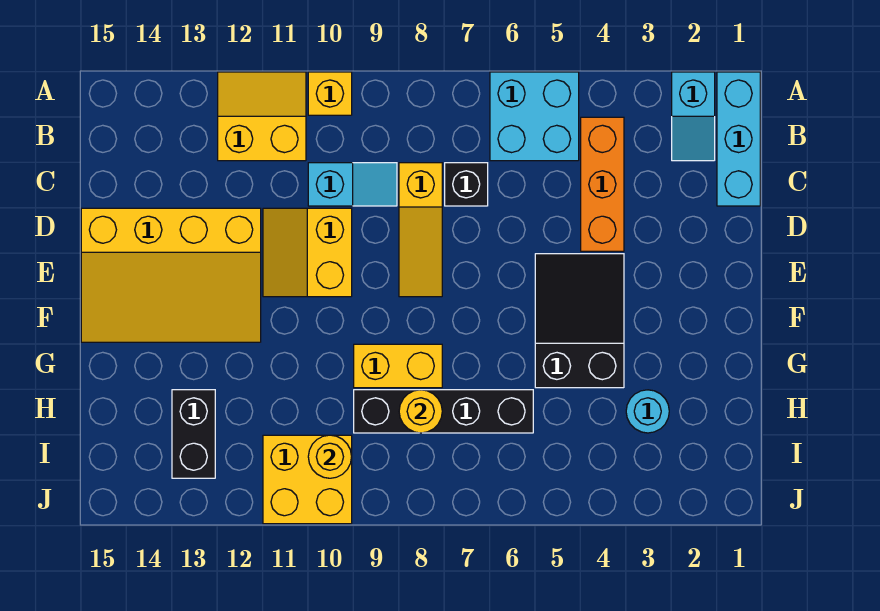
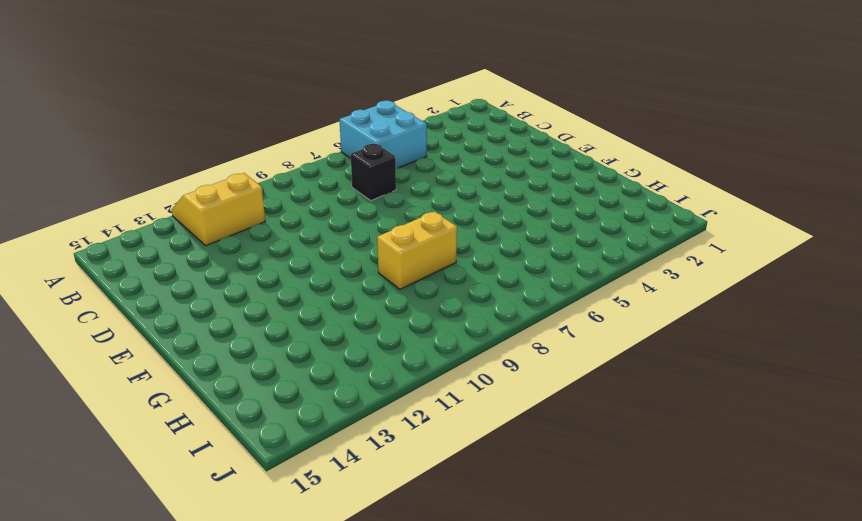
none -> cyan brick A1:C1 level 1
none -> cyan slope A2:B2 level 1 top A
none -> yellow brick A10 level 1

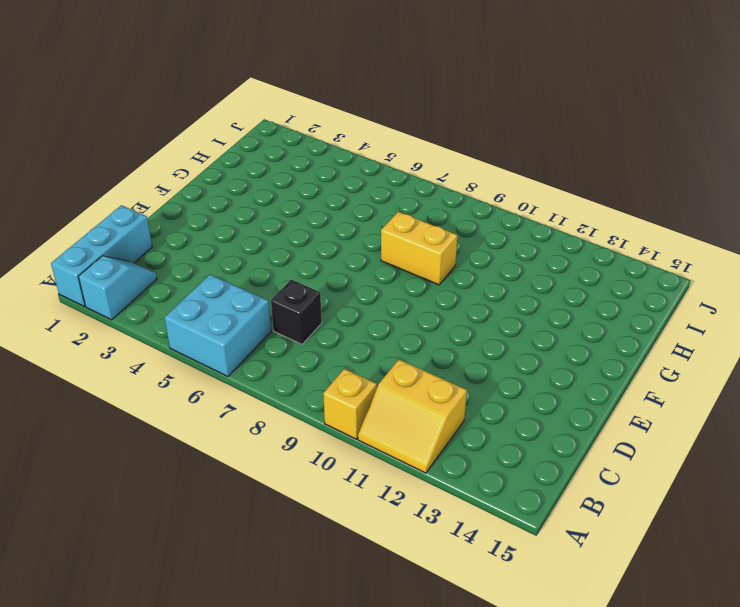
none -> orange brick B4:D4 level 1
none -> yellow slope C8:E8 level 1 top C
none -> cyan slope C9:C10 level 1 top 10

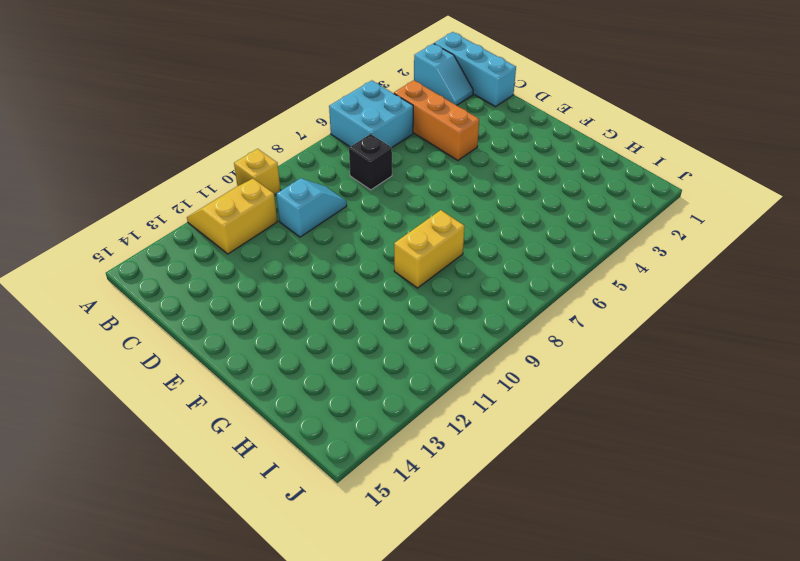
none -> yellow slope C8:E8 level 1 top C
none -> yellow slope D10:E11 level 1 top 10
none -> yellow slope D12:F15 level 1 top D

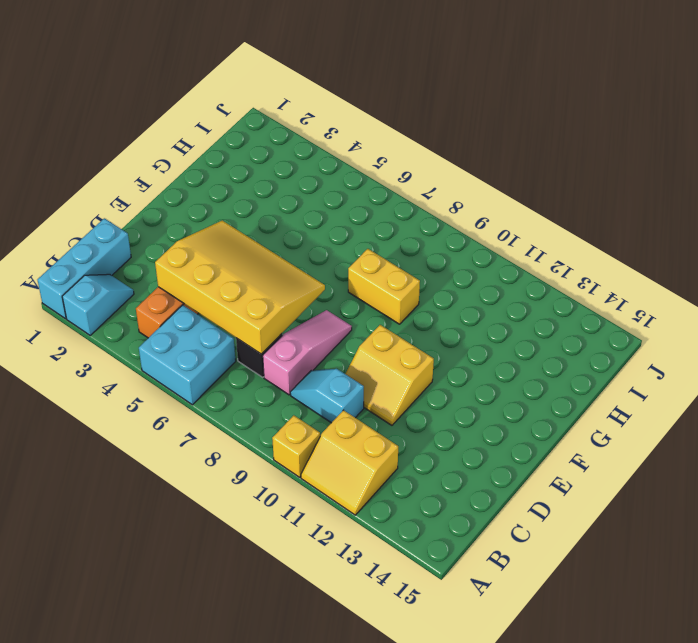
yellow slope C4:E7 level 2 top C -> yellow slope D12:F15 level 1 top D
pink slope C8:E8 level 1 top C -> yellow slope C8:E8 level 1 top C
yellow slope D10:E11 level 1 top E -> yellow slope D10:E11 level 1 top 10
none -> black slope E4:G5 level 1 top G
none -> cyan round brick H3 level 1
none -> black brick H6:H9 level 1

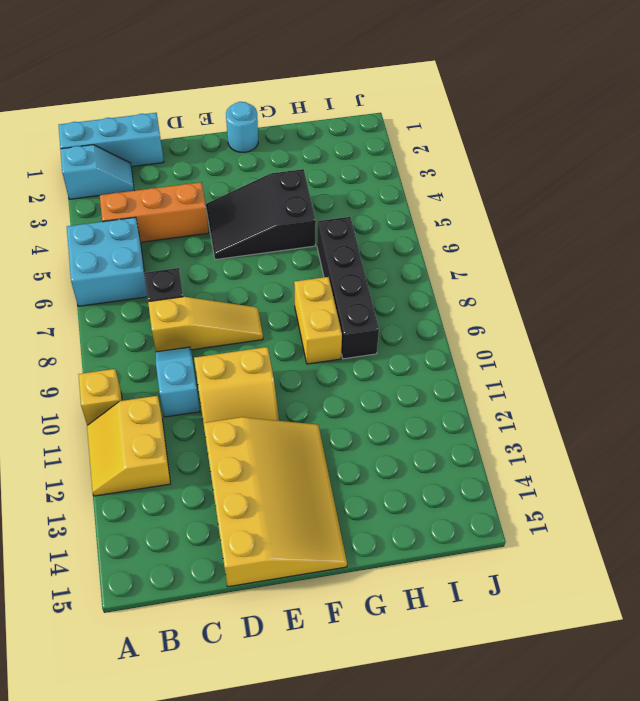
cyan round brick F1 level 1 -> cyan round brick H3 level 1
none -> black brick H13:I13 level 1
none -> yellow brick I10:J11 level 1
none -> yellow round brick H8 level 2

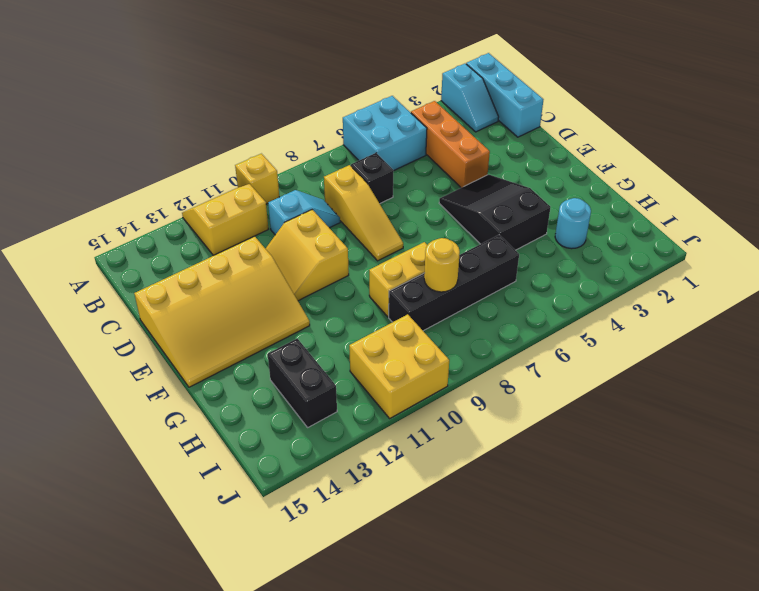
none -> yellow round brick I10 level 2

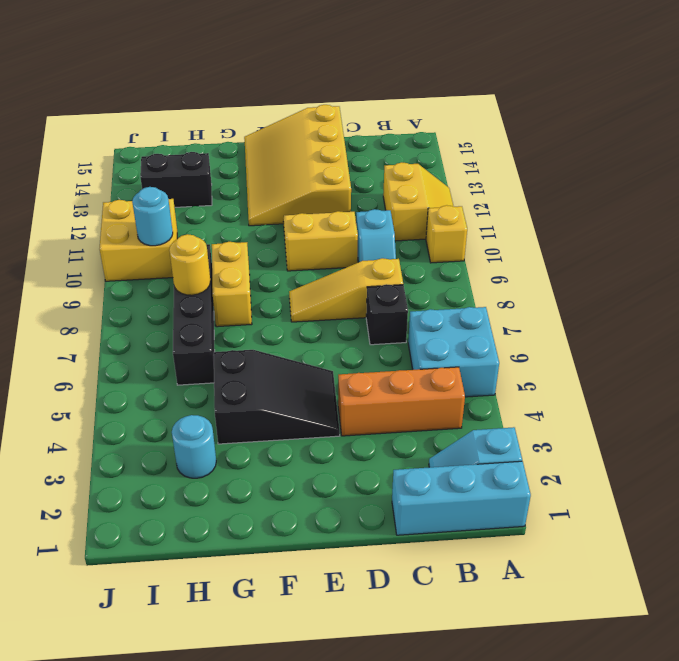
cyan round brick I10 level 2 -> yellow round brick I10 level 2

